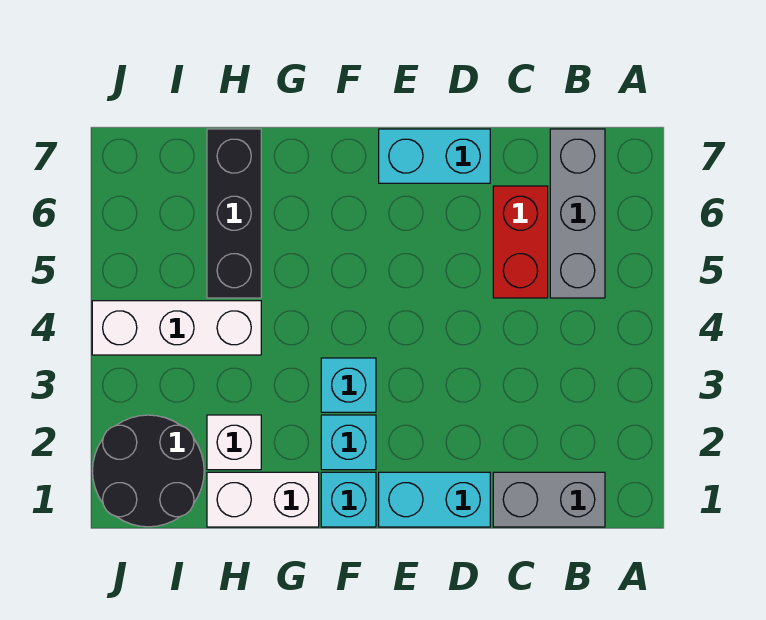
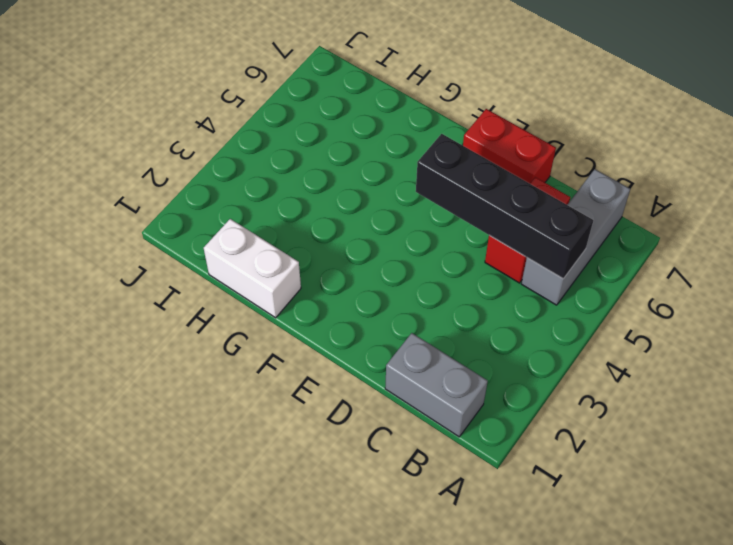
black brick B5:E5 level 2 -> none
red brick D7:E7 level 1 -> cyan brick D7:E7 level 1
none -> cyan brick D1:E1 level 1
none -> cyan brick F1 level 1
none -> cyan brick F2 level 1

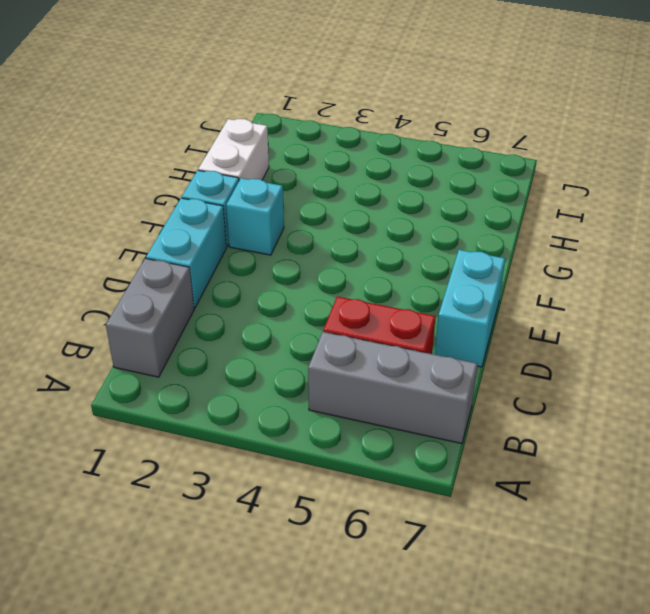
none -> cyan brick F3 level 1
none -> white brick H2 level 1
none -> white brick H4:J4 level 1

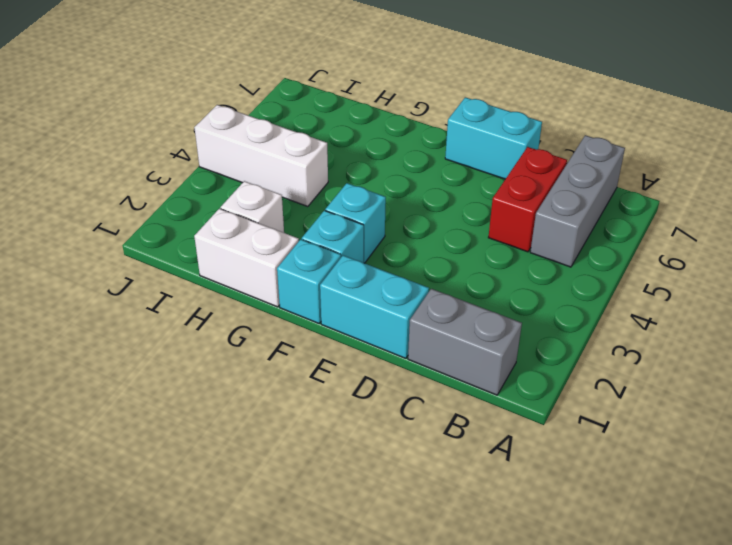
none -> black brick H5:H7 level 1
none -> black round brick I1:J2 level 1

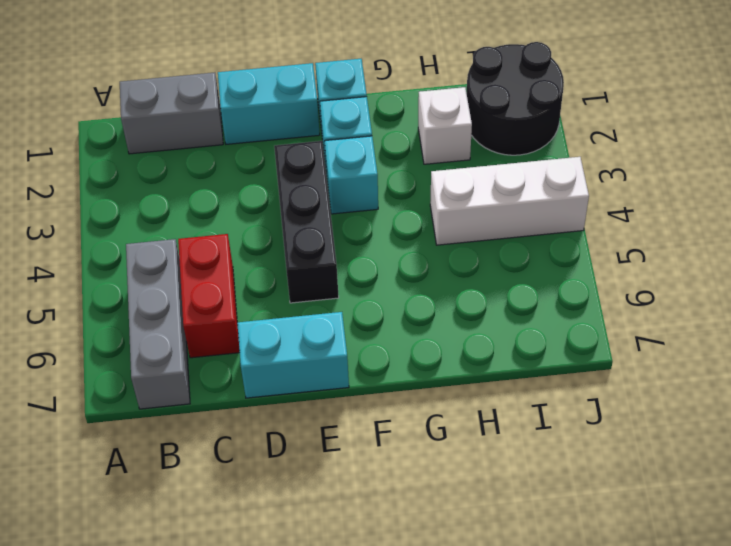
black brick E3:E5 level 1 -> black brick H5:H7 level 1
none -> white brick G1:H1 level 1

